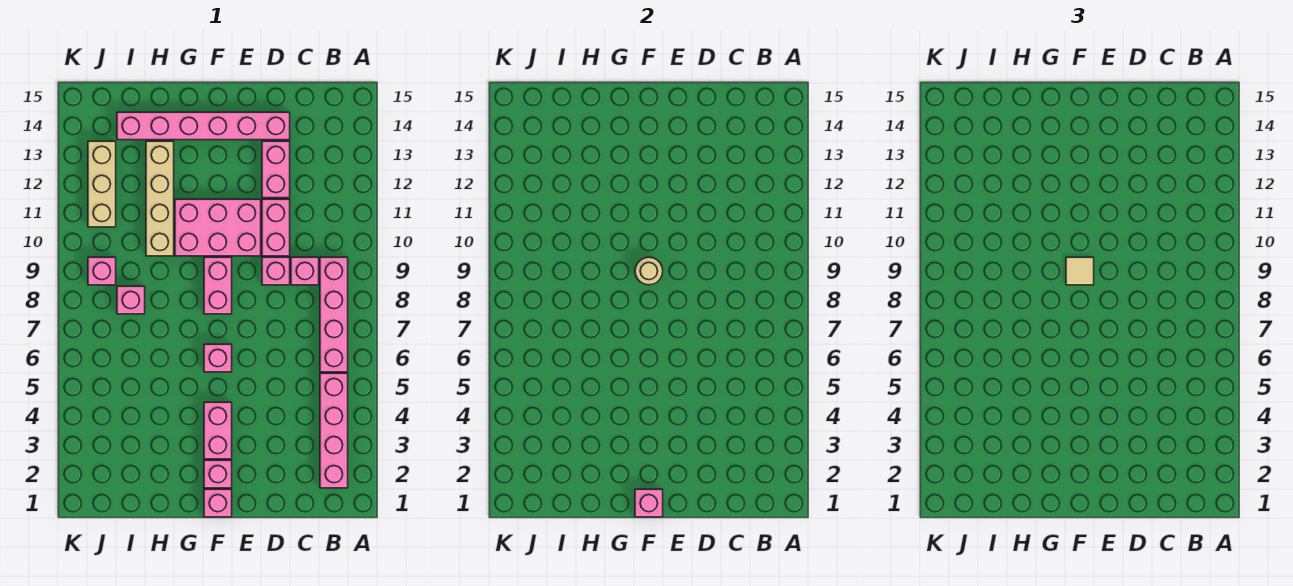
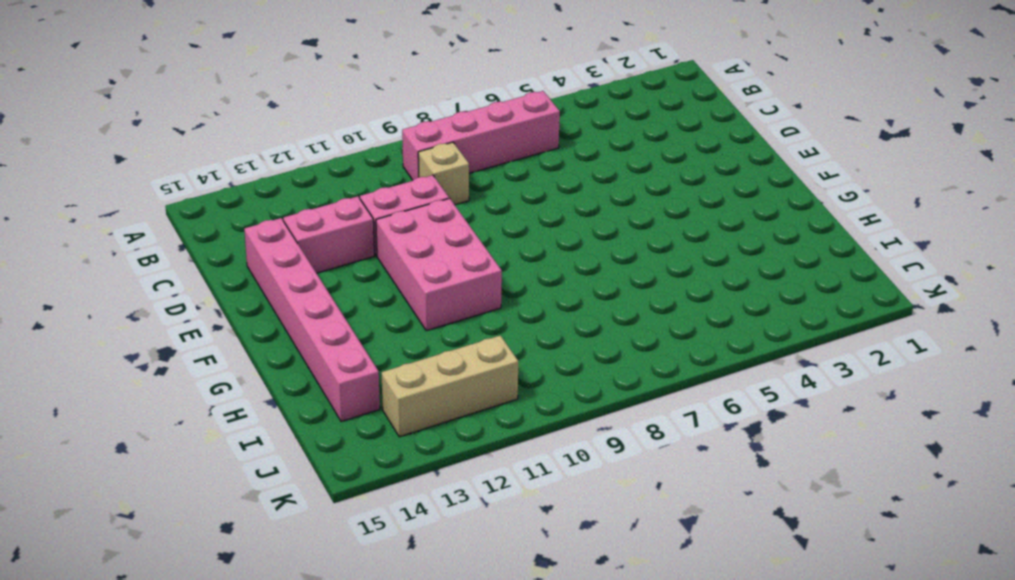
tan brick C9 level 1 -> pink brick C9 level 1
none -> pink brick B2:B5 level 1
none -> pink brick D9 level 1
none -> pink brick F1 level 1

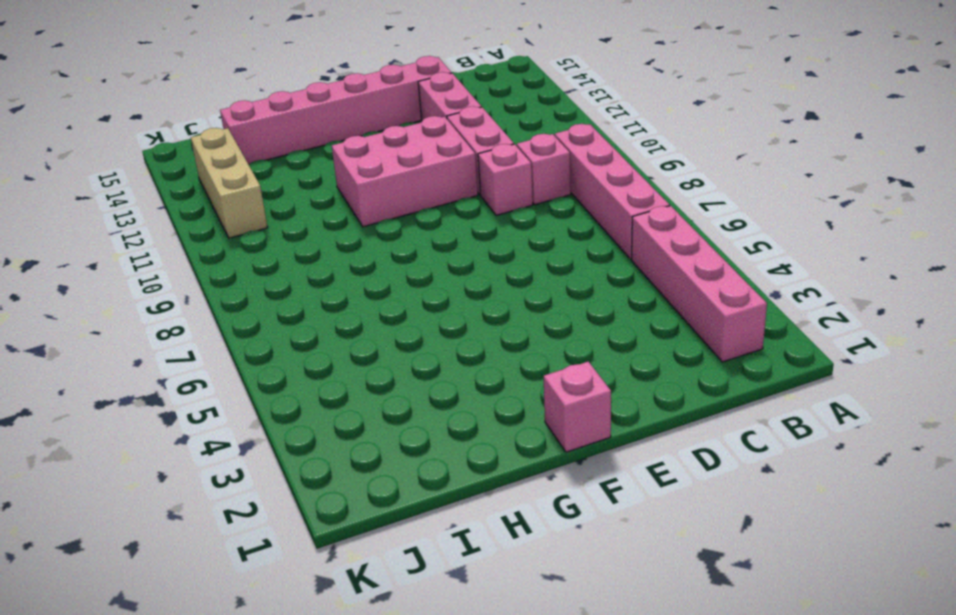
none -> pink brick F2 level 1
none -> pink brick F3:F4 level 1
none -> pink brick F6 level 1

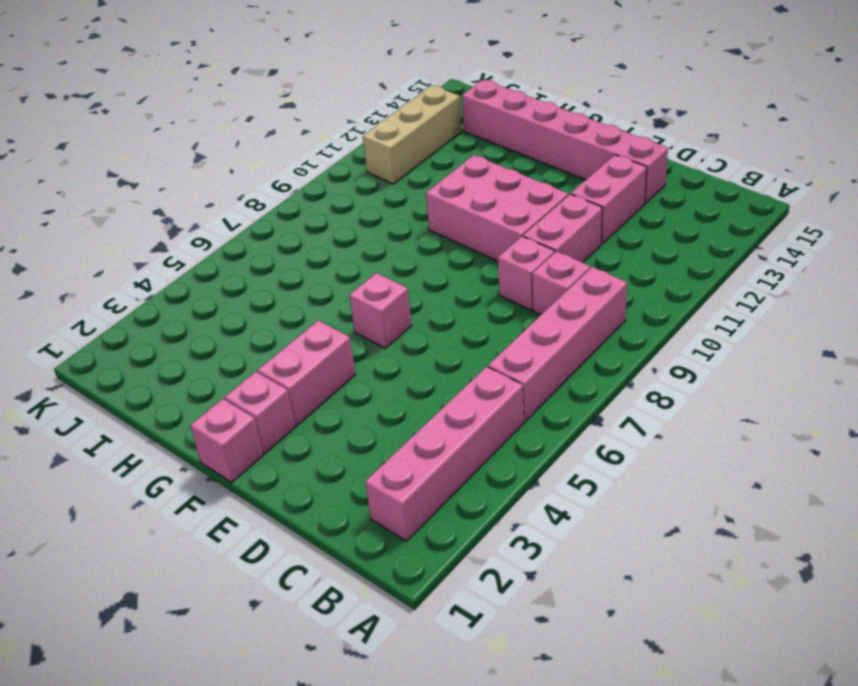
none -> pink brick F8:F9 level 1
none -> tan brick H10:H13 level 1
none -> pink brick I8 level 1

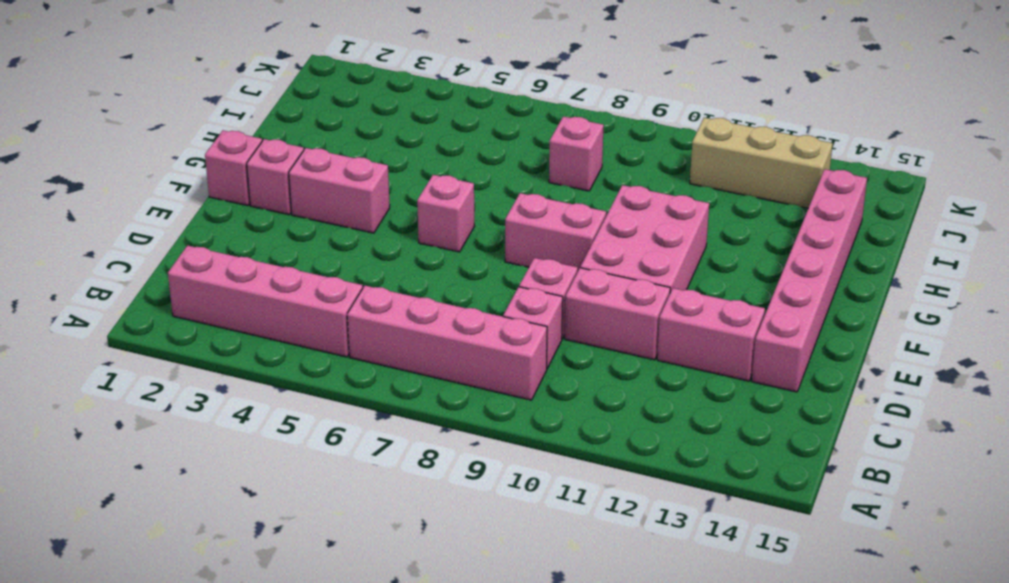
none -> tan brick H10:H13 level 1
none -> pink brick J9 level 1
none -> pink brick F1 level 2

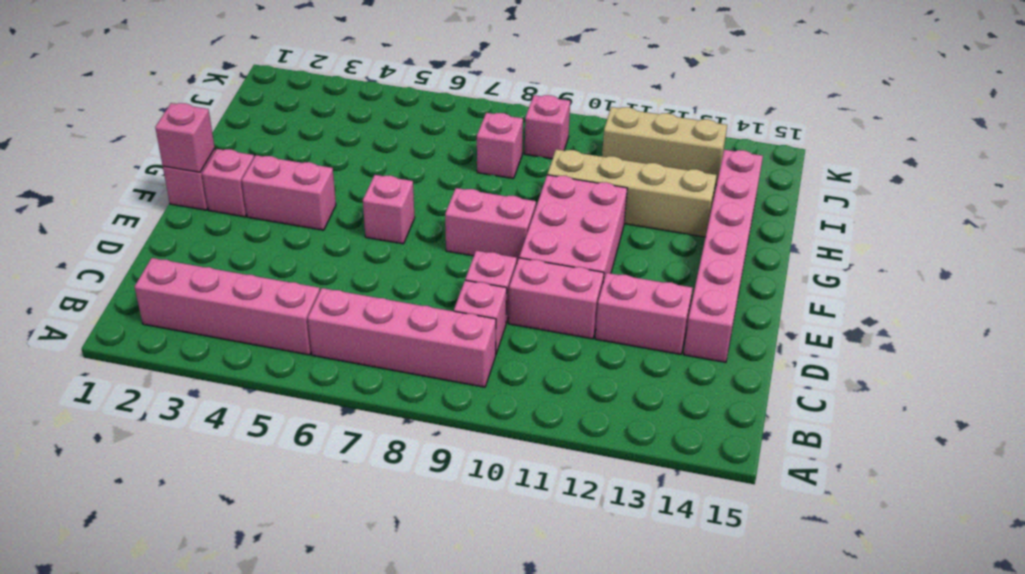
none -> tan round brick F9 level 2
none -> tan tile F9 level 3

